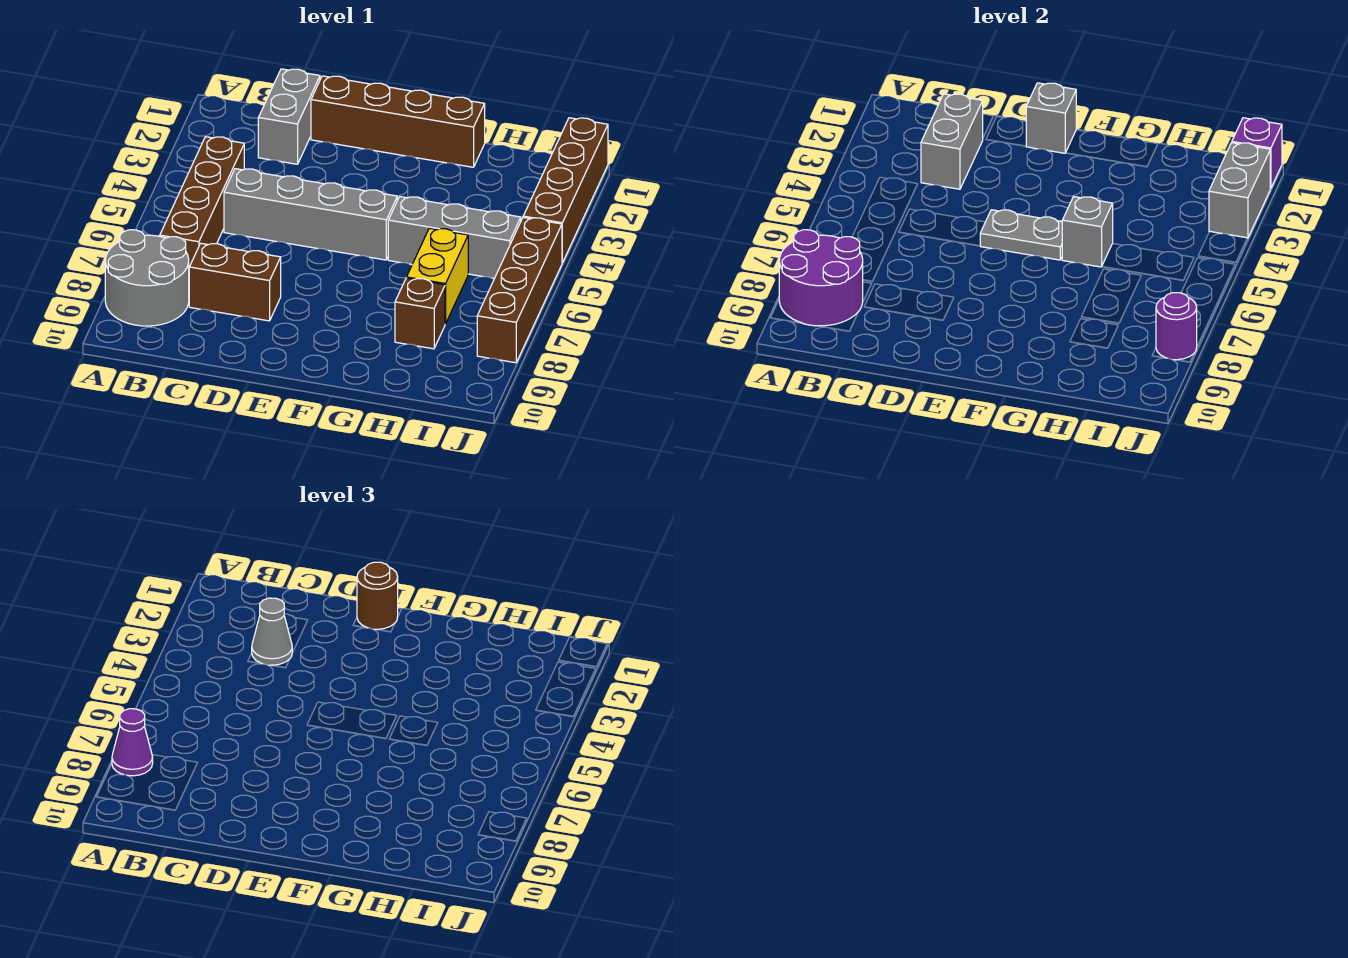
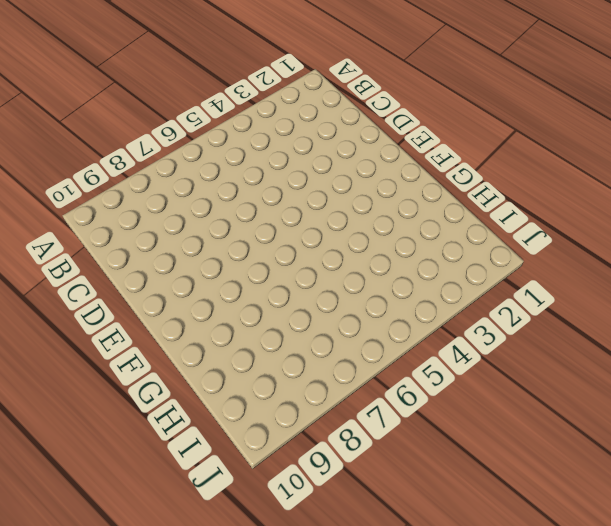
none -> grey round brick A8:B9 level 1
none -> brown brick B4:B7 level 1
none -> grey brick C1:C2 level 1

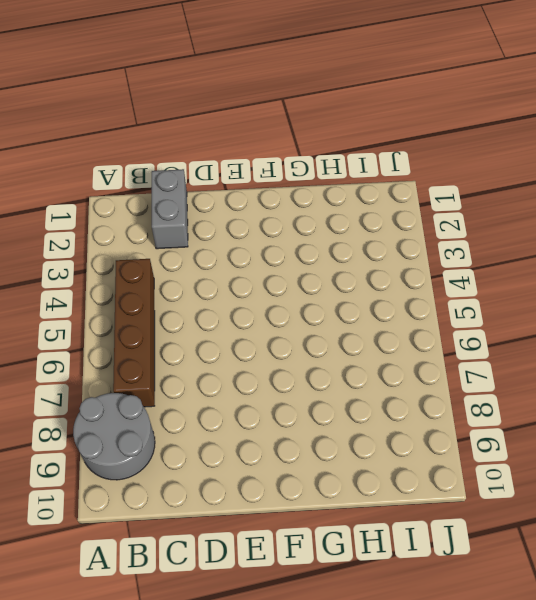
none -> grey brick C5:F5 level 1
none -> brown brick C8:D8 level 1
none -> brown brick D1:G1 level 1

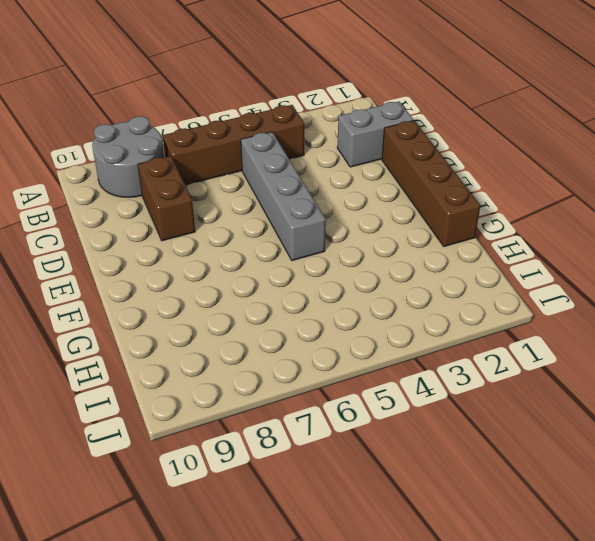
none -> grey brick G5:I5 level 1
none -> yellow brick H6:H7 level 1
none -> brown brick H8 level 1

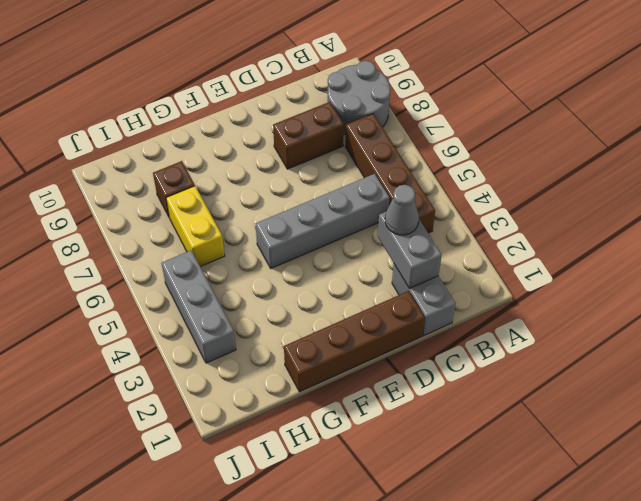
grey brick I3:I5 level 1 -> grey brick G5:I5 level 1
none -> brown brick J1:J4 level 1
none -> brown brick J5:J8 level 1
none -> purple round brick A8:B9 level 2

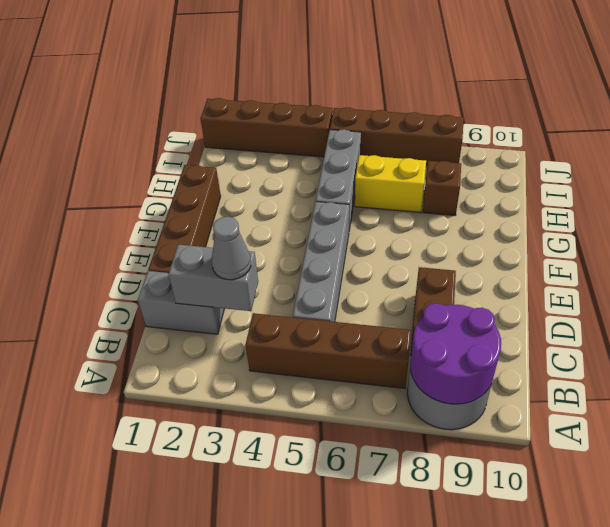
none -> grey brick E1 level 2
none -> grey plate E5:F5 level 2
none -> grey brick G5 level 2

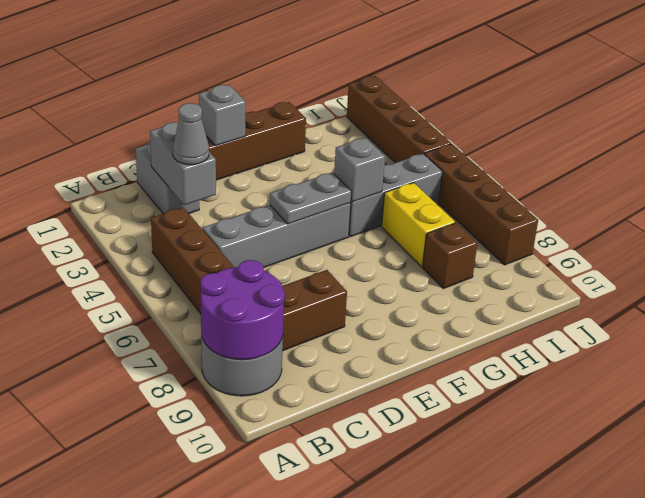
none -> purple brick J1 level 2
none -> grey brick J2:J3 level 2
none -> purple round brick J8 level 2

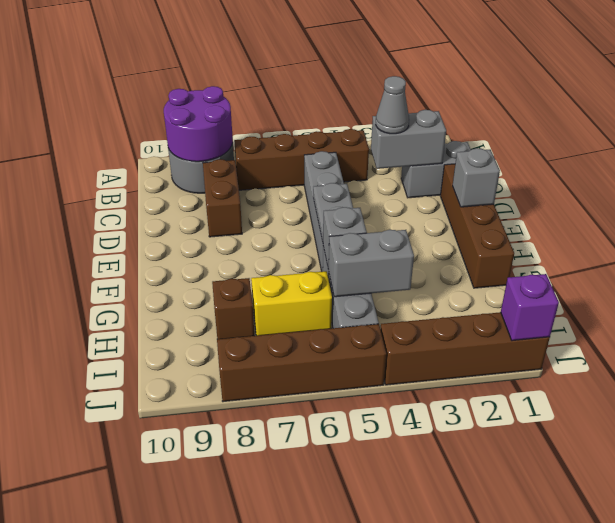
grey brick H4:H5 level 2 -> grey brick J2:J3 level 2
none -> purple round brick J8 level 2
none -> purple cone A8 level 3
none -> brown round brick E1 level 3

